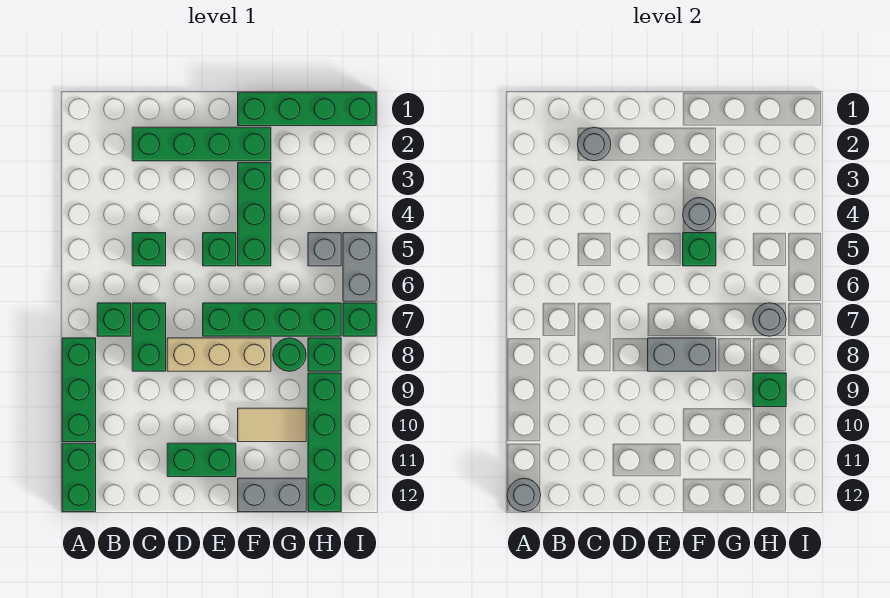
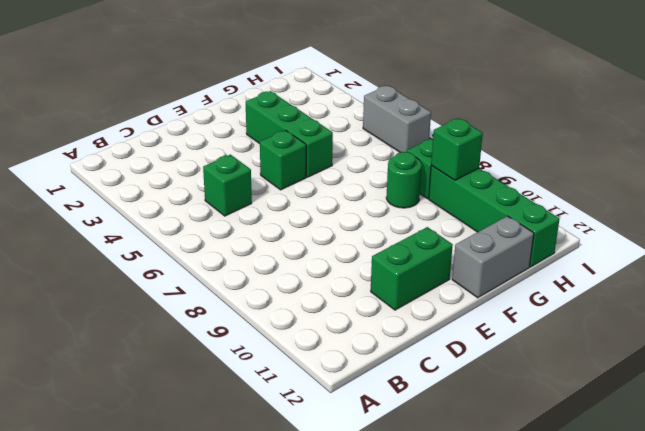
none -> green brick A8:A10 level 1
none -> green brick A11:A12 level 1
none -> green brick B7 level 1

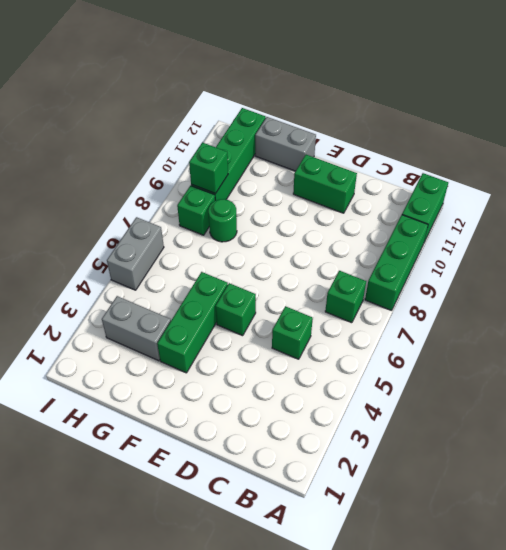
grey brick G3:H3 level 1 -> grey brick E8:F8 level 2
none -> green brick C2:F2 level 1
none -> green brick C7:C8 level 1
none -> tan brick D8:F8 level 1

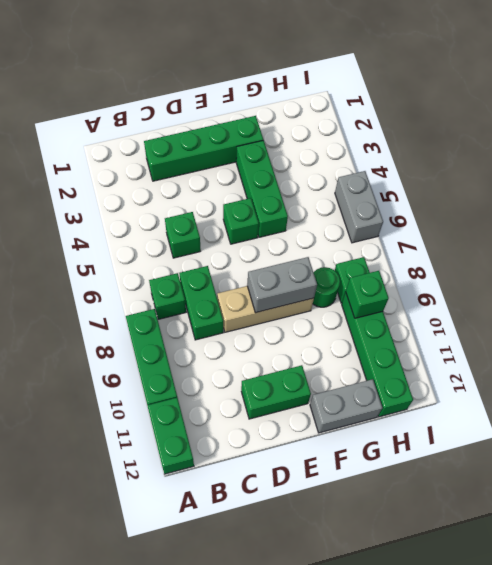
none -> green brick E7:H7 level 1
none -> green brick F1:I1 level 1
none -> tan tile F10:G10 level 1

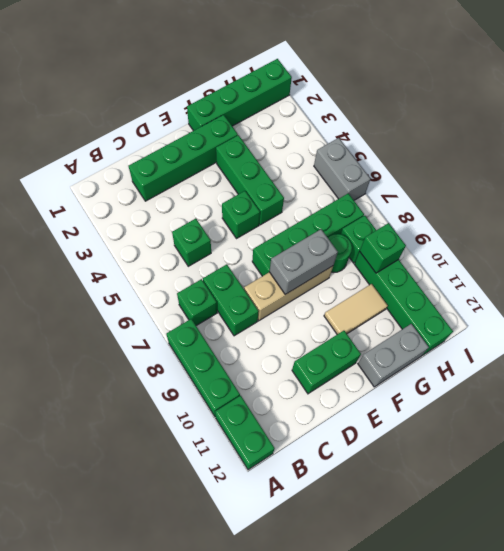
none -> grey brick H5 level 1
none -> green brick I7 level 1
none -> grey round brick A12 level 2

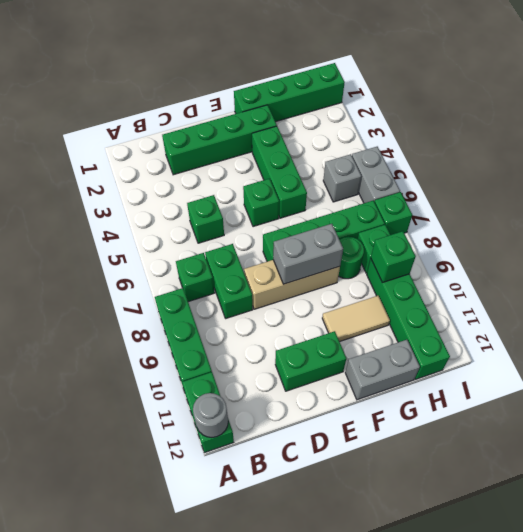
none -> grey round brick C2 level 2
none -> grey round brick F4 level 2
none -> green brick F5 level 2

